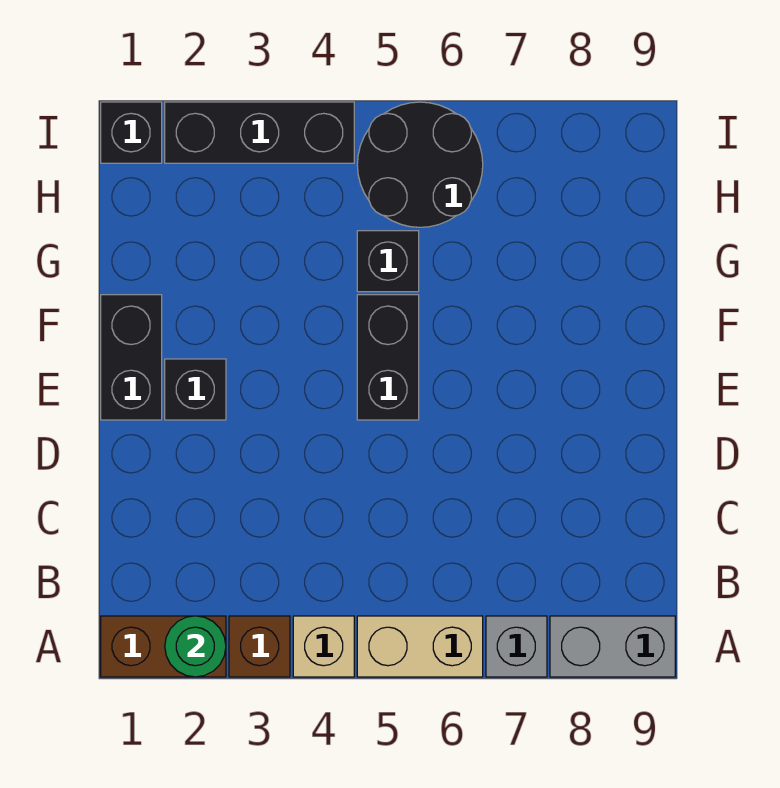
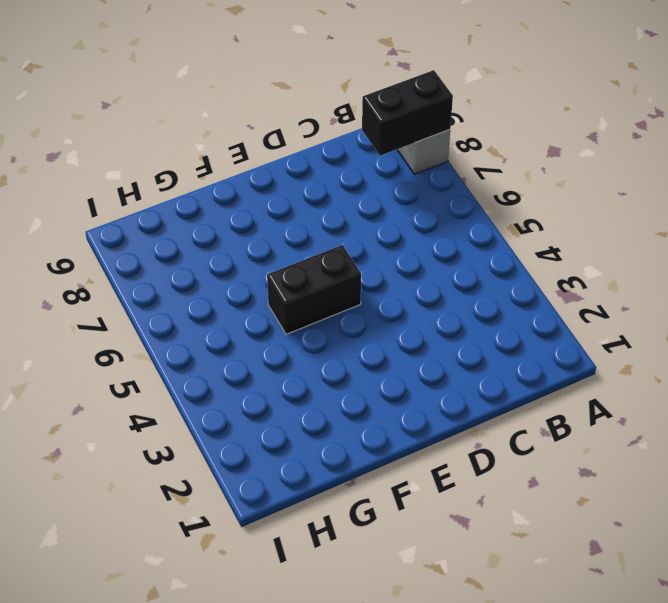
black brick A8:B8 level 2 -> black brick E1:F1 level 1
none -> brown brick A1:A2 level 1
none -> brown brick A3 level 1
none -> tan brick A4 level 1

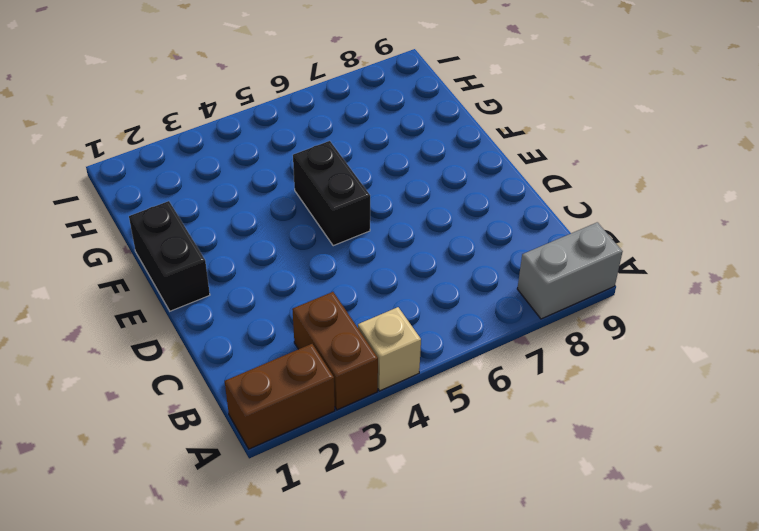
brown brick A3:B3 level 1 -> brown brick A3 level 1
none -> tan brick A5:A6 level 1
none -> grey brick A7 level 1
none -> black brick E2 level 1

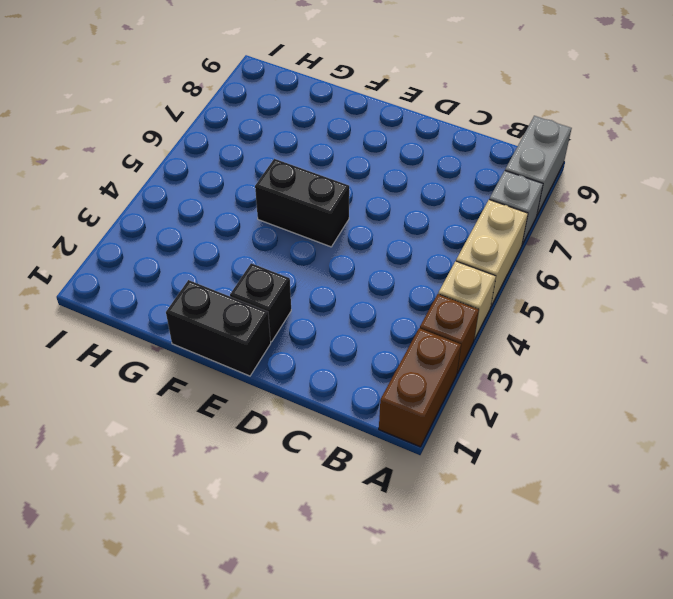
none -> black brick G5 level 1
none -> black round brick H5:I6 level 1
none -> black brick I1 level 1

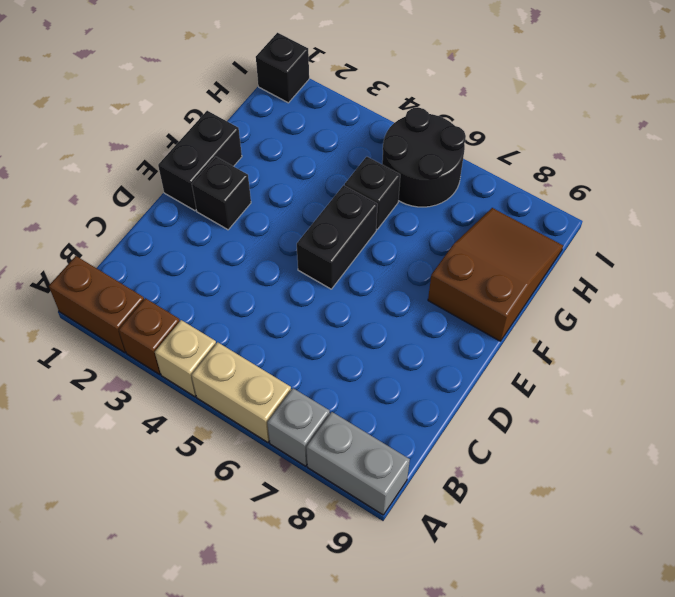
brown slope F8:H9 level 1 top F -> none
none -> black brick I2:I4 level 1
none -> green round brick A2 level 2

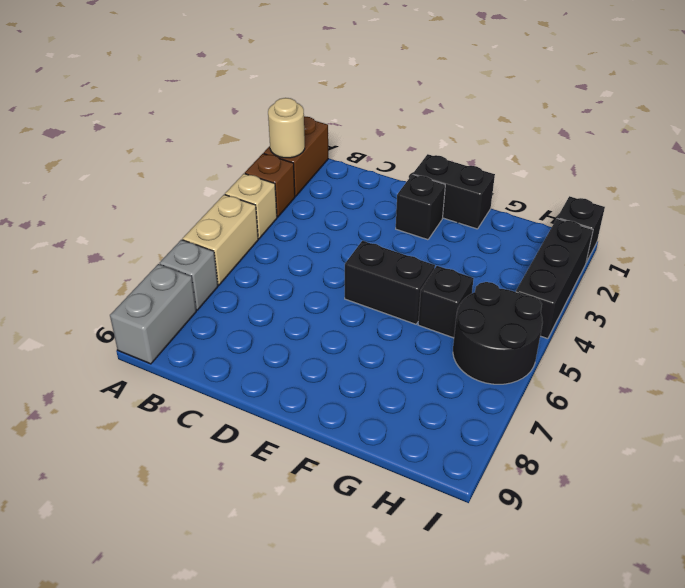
tan round brick A2 level 2 -> green round brick A2 level 2

